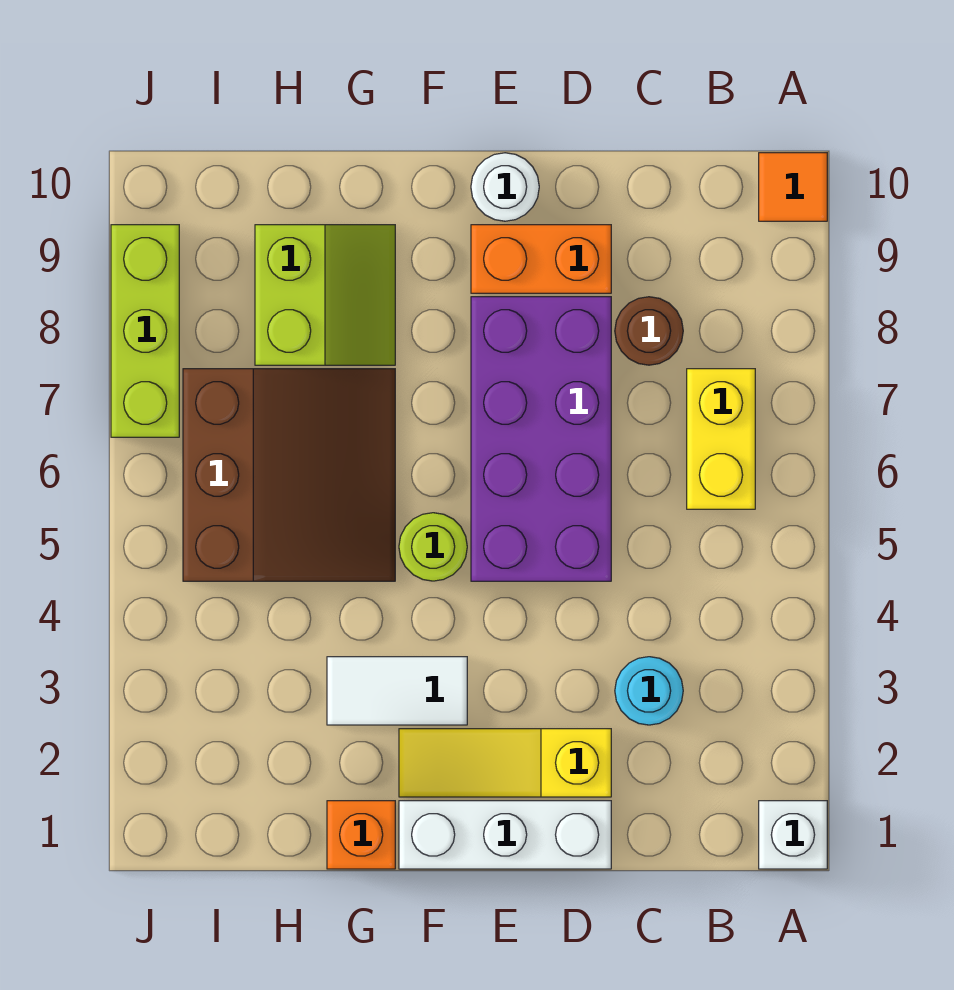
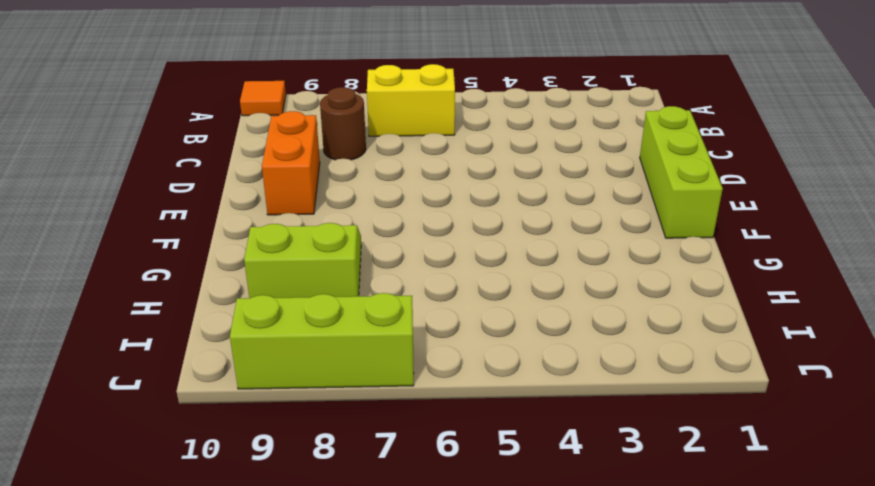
lime brick D1:F1 level 1 -> white brick D1:F1 level 1
none -> white brick A1 level 1
none -> cyan round brick C3 level 1
none -> yellow slope D2:F2 level 1 top D

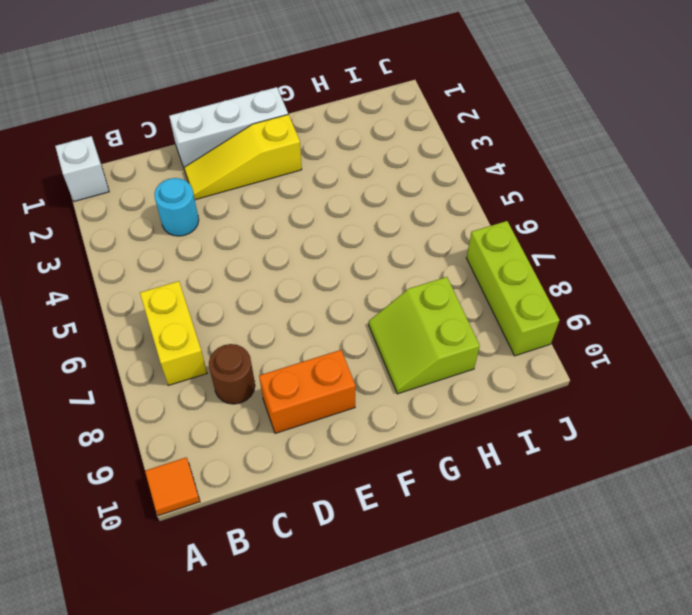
yellow slope D2:F2 level 1 top F -> yellow slope D2:F2 level 1 top D
none -> purple brick D5:E8 level 1
none -> white round brick E10 level 1
none -> white tile F3:G3 level 1

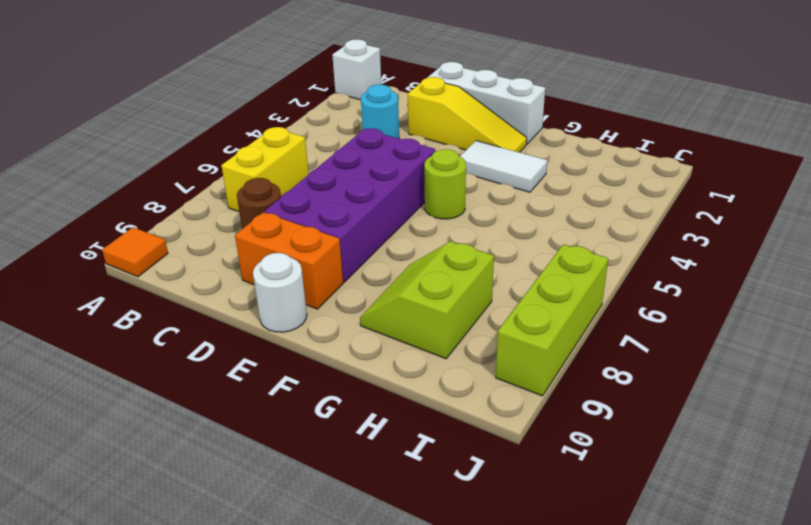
none -> orange brick G1 level 1
none -> brown slope G5:I7 level 1 top I

